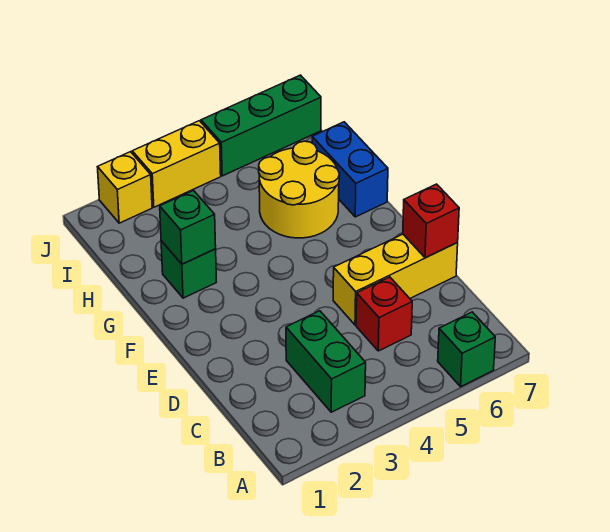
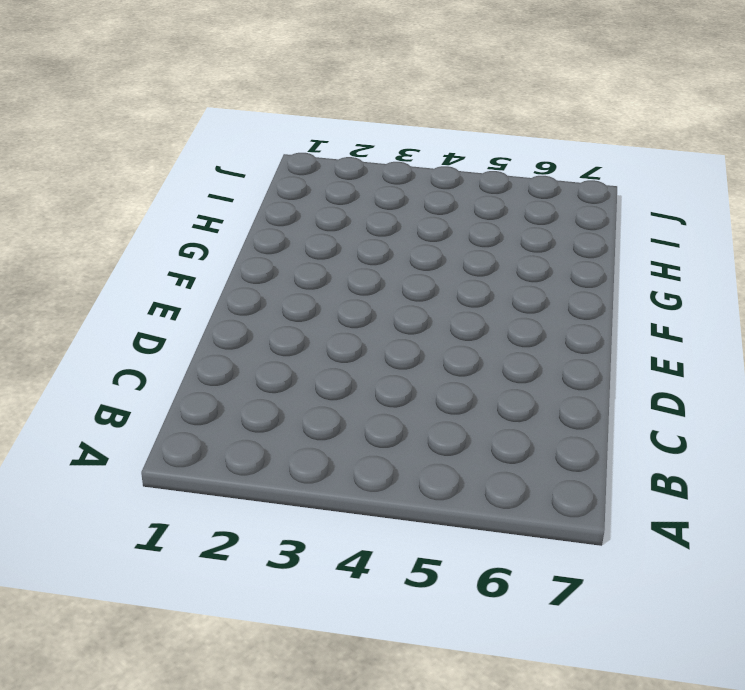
none -> green brick A6 level 1
none -> green brick B3:C3 level 1
none -> red brick C5 level 1

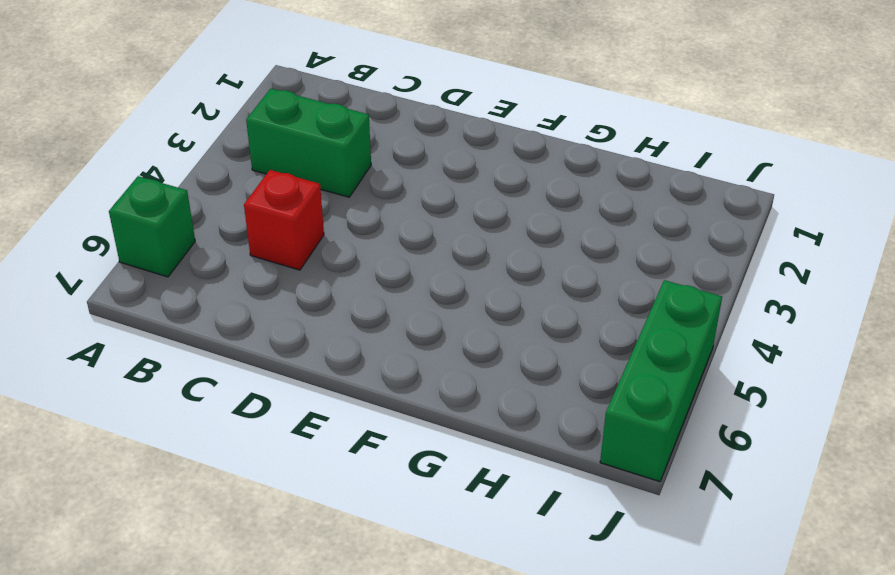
none -> yellow brick D5:D7 level 1
none -> green brick G2 level 1
none -> yellow round brick G5:H6 level 1

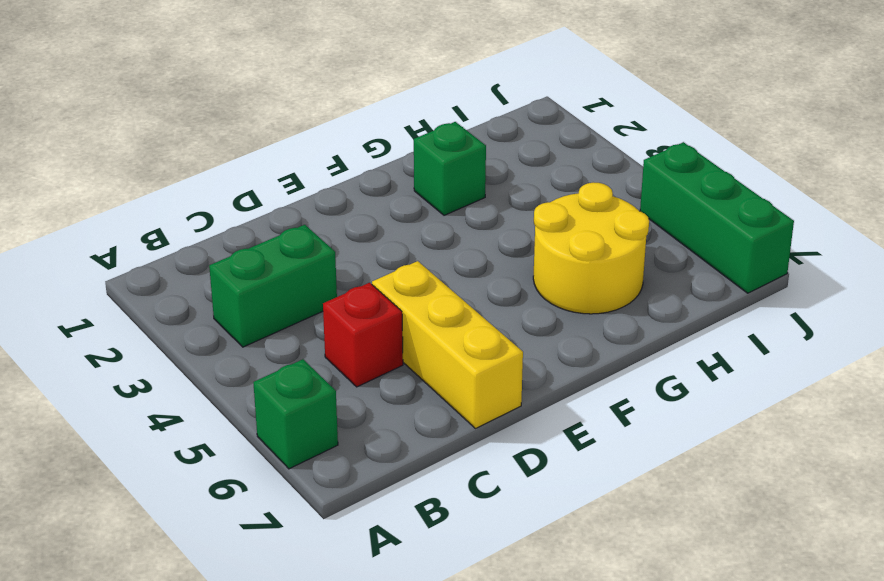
none -> blue brick G7:H7 level 1
none -> yellow brick J2 level 1
none -> yellow brick J3:J4 level 1

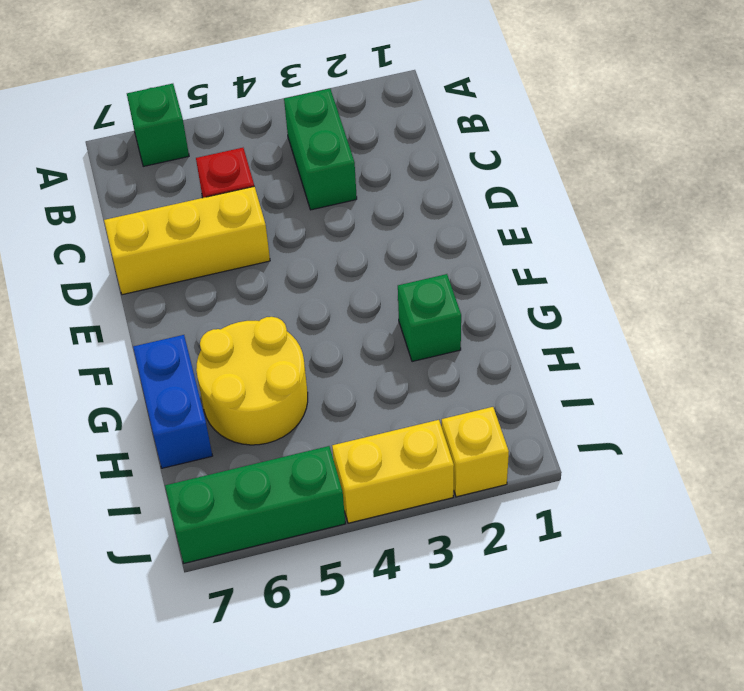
none -> red brick D7 level 2
none -> green brick G2 level 2

